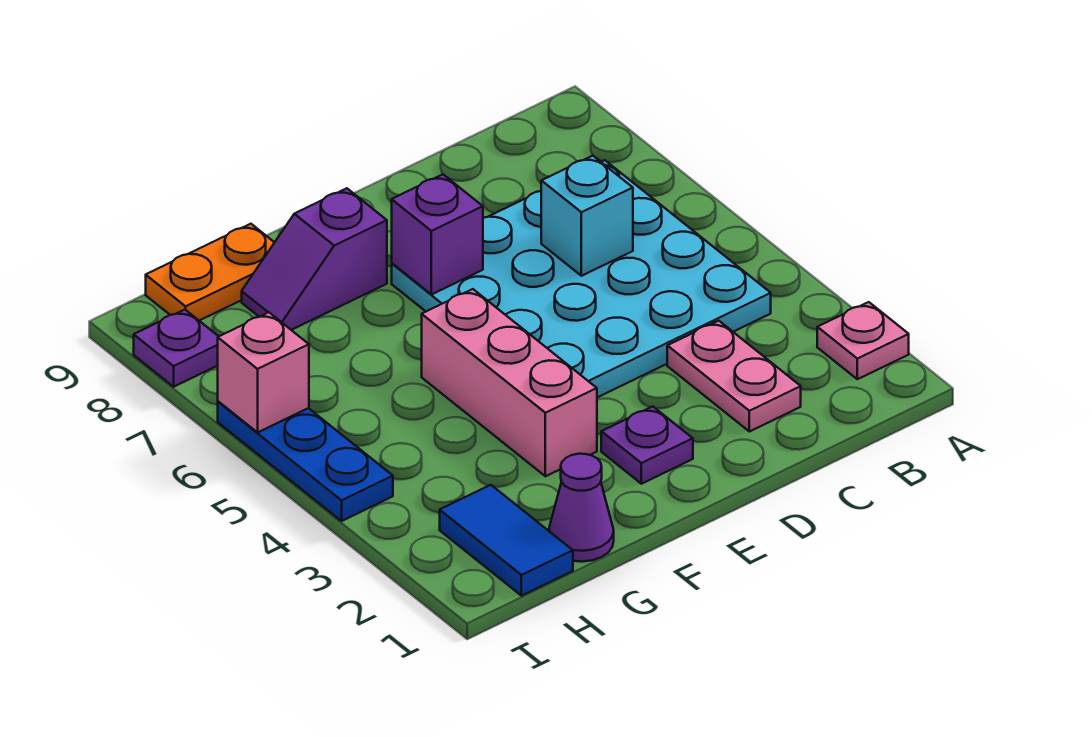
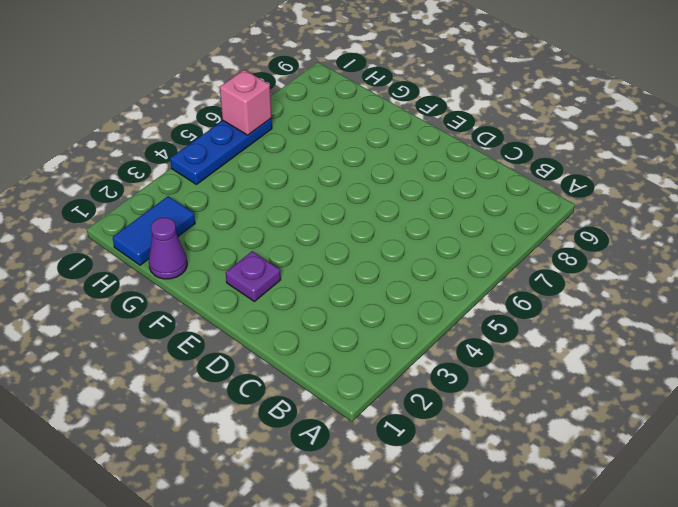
none -> pink plate A2 level 1
none -> cyan plate B4:E7 level 1
none -> pink plate C2:C3 level 1

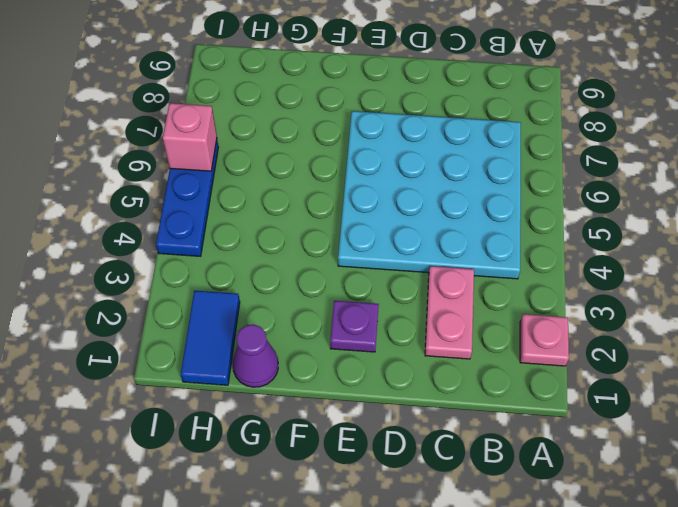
none -> pink brick F3:F5 level 1
none -> purple slope F8:G8 level 1 top F
none -> orange plate G9:H9 level 1

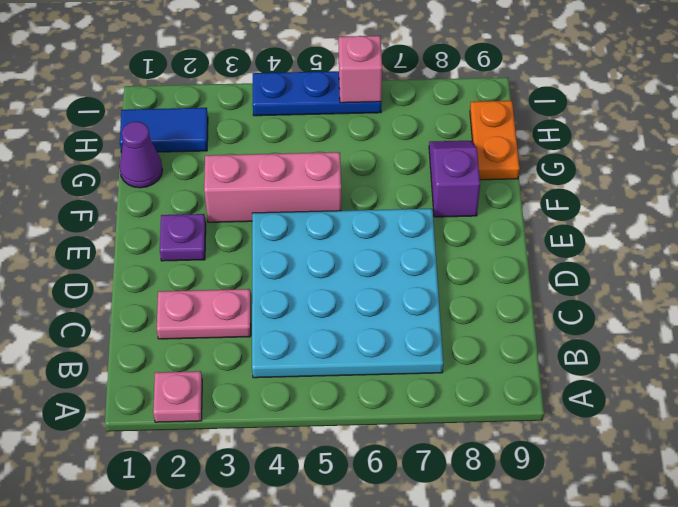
none -> purple plate I8 level 1
none -> cyan brick C6 level 2
none -> purple brick E7 level 2

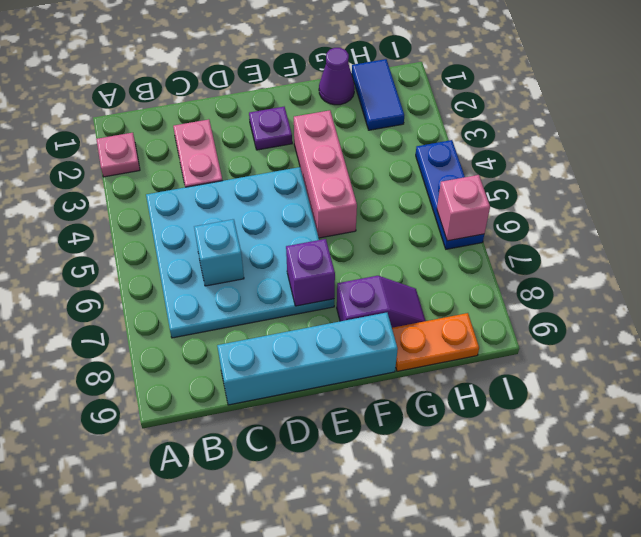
cyan brick C9:F9 level 1 -> none
none -> purple plate I8 level 1

